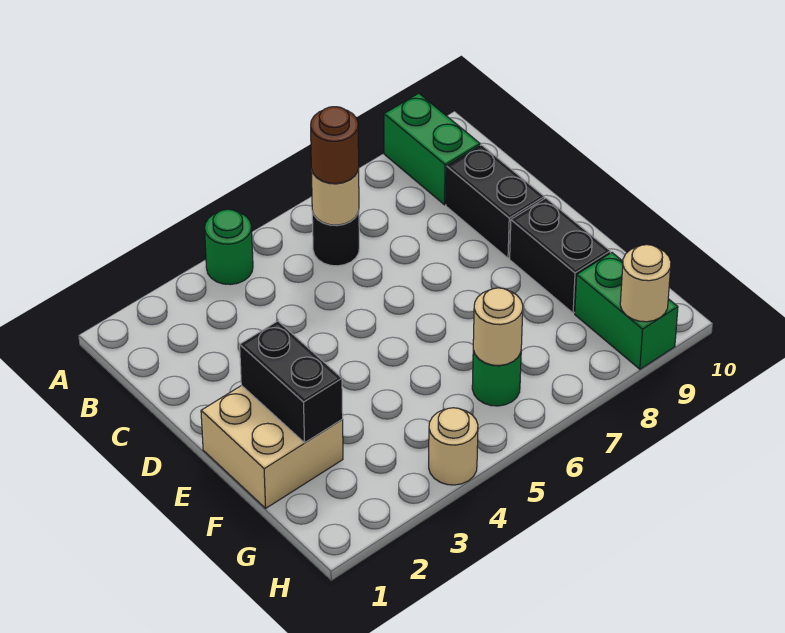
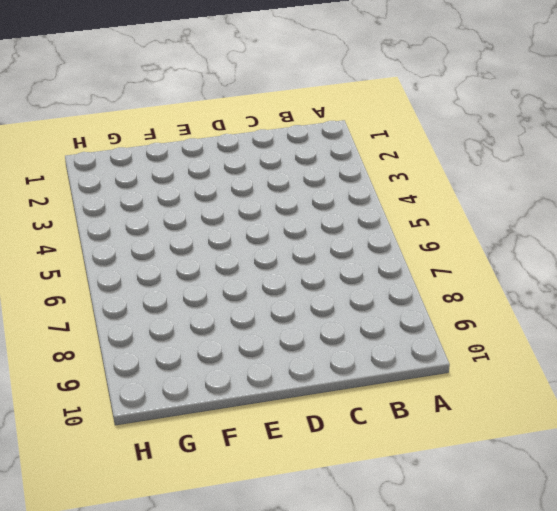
none -> green round brick A4 level 1
none -> green brick A9:B9 level 1
none -> black round brick B6 level 1

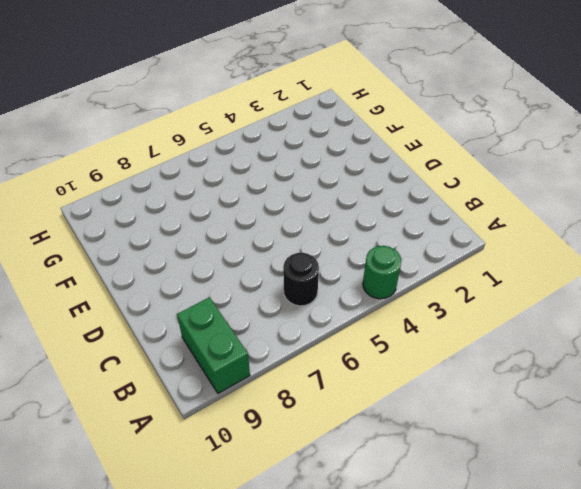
none -> black brick C9:D9 level 1
none -> tan brick E1:F2 level 1
none -> black brick E9:F9 level 1

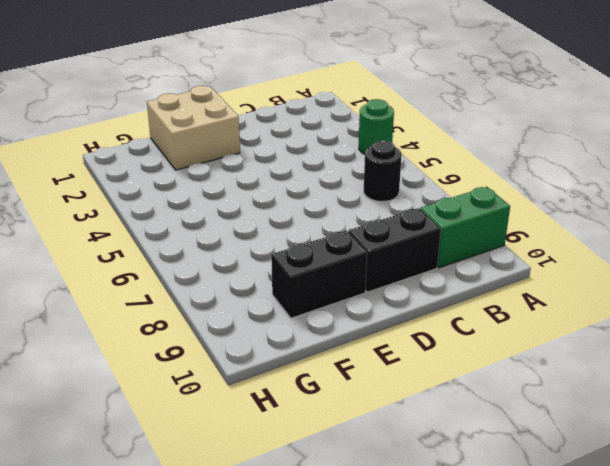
none -> green round brick G6 level 1
none -> green brick G9:H9 level 1
none -> tan round brick H4 level 1

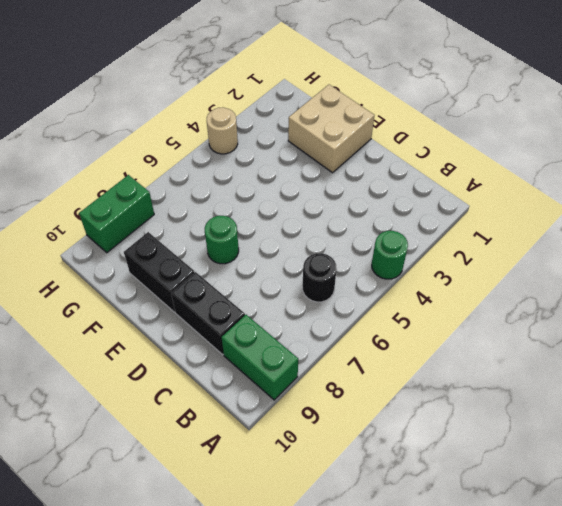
green round brick E7 level 1 -> green round brick G6 level 1
green brick H8:H9 level 1 -> green brick G9:H9 level 1
none -> tan round brick B6 level 2
none -> black brick E2:F2 level 2
none -> tan round brick G6 level 2

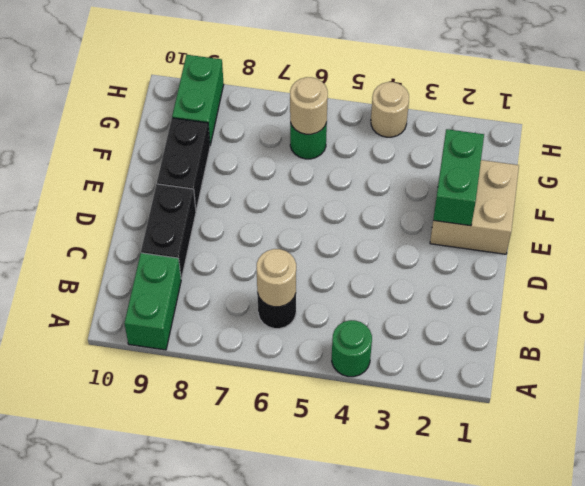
green brick E2:F2 level 2 -> black brick E2:F2 level 2
none -> tan round brick H9 level 2
none -> brown round brick B6 level 3

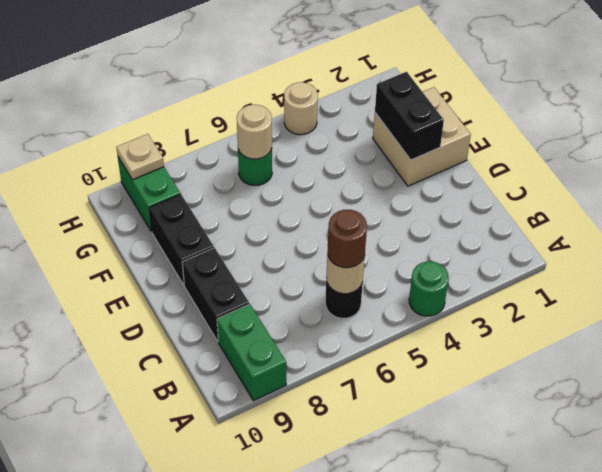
tan plate H9 level 2 -> tan round brick H9 level 2

